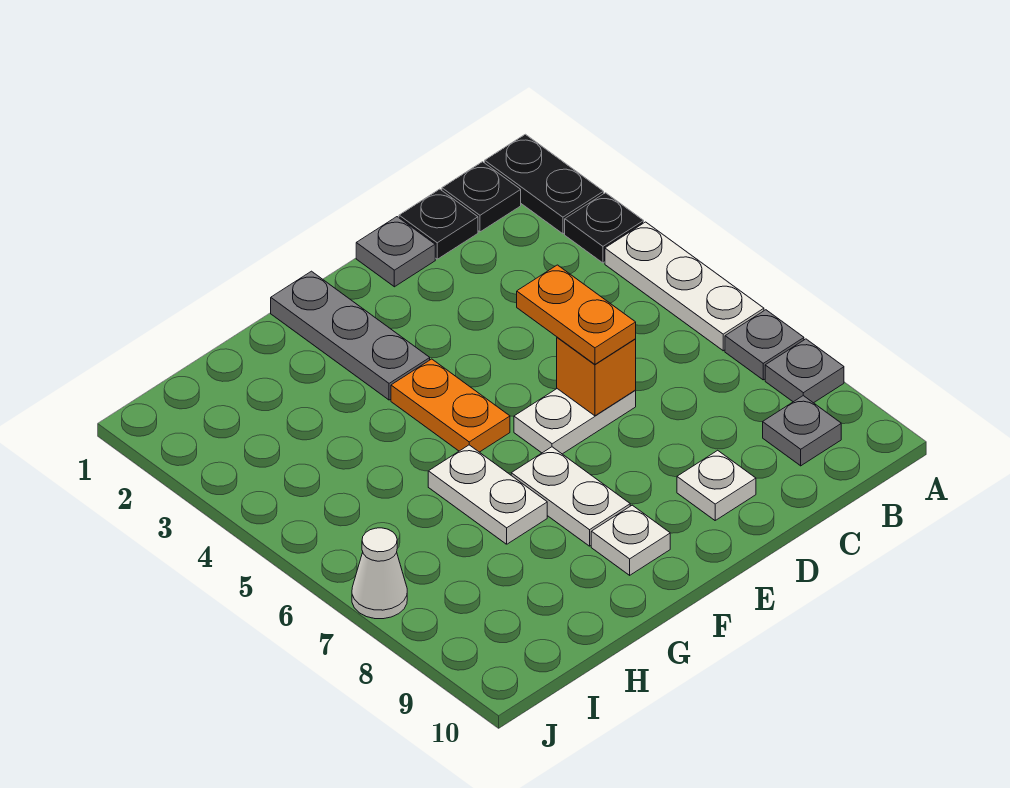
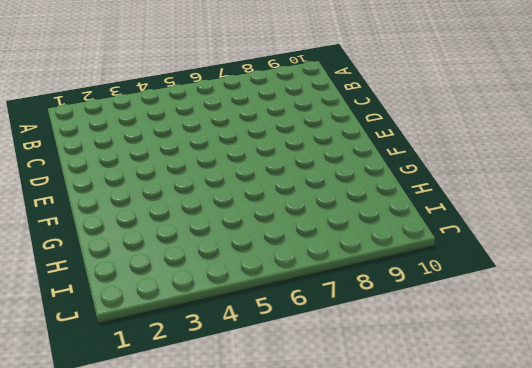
none -> black plate A1:A2 level 1
none -> black plate A3 level 1
none -> white plate A4:A6 level 1

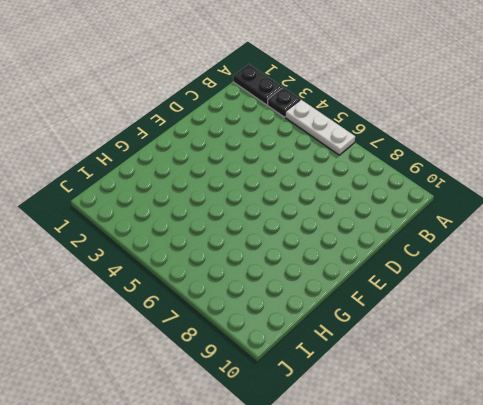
none -> grey plate A7 level 1
none -> grey plate A8 level 1
none -> black plate B1 level 1

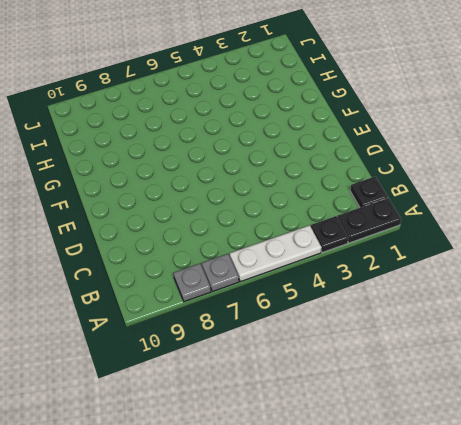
none -> grey plate B9 level 1
none -> black plate C1 level 1
none -> grey plate D1 level 1

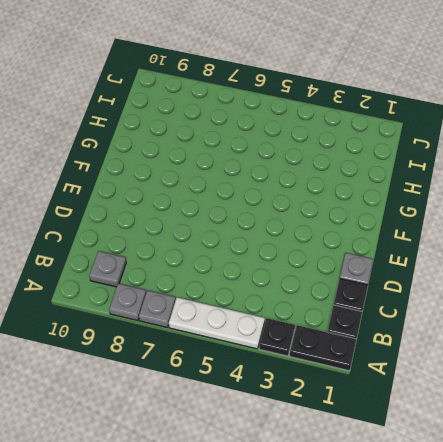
none -> white plate D6:E6 level 1
none -> white plate D9 level 1
none -> grey plate F1:F3 level 1

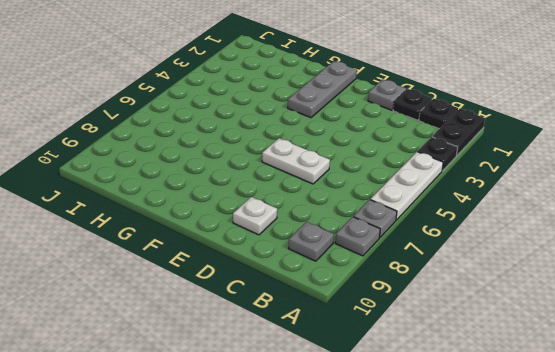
none -> orange plate F4:F5 level 1
none -> white plate F7:F8 level 1
none -> white plate F9 level 1

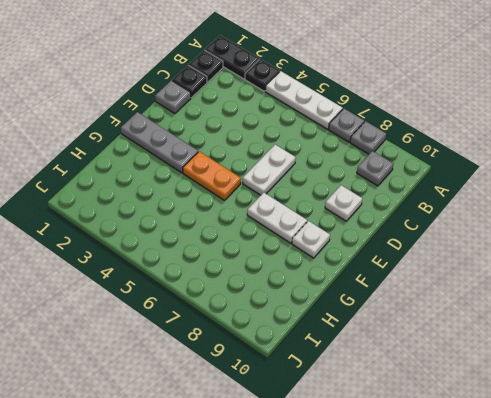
none -> white plate G6:G7 level 1
none -> white cone J7 level 1
none -> orange brick D6 level 2

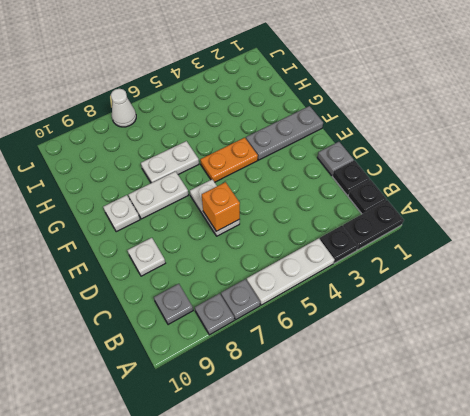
none -> orange plate D5:D6 level 3

